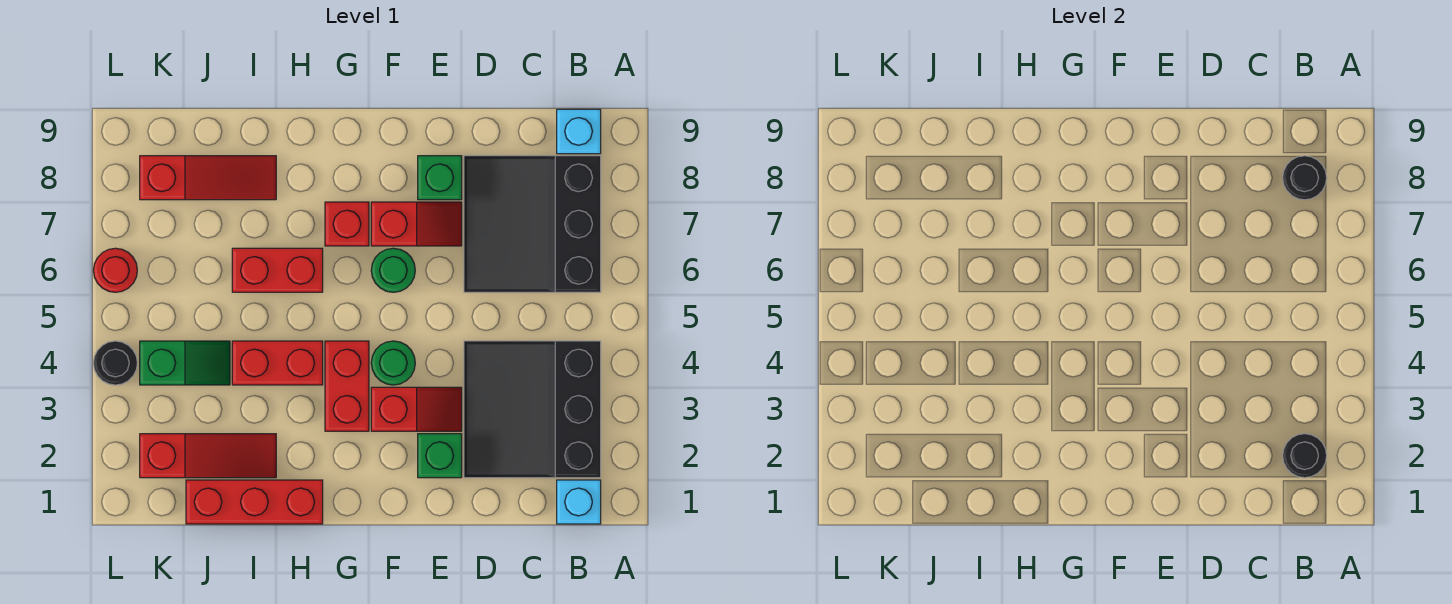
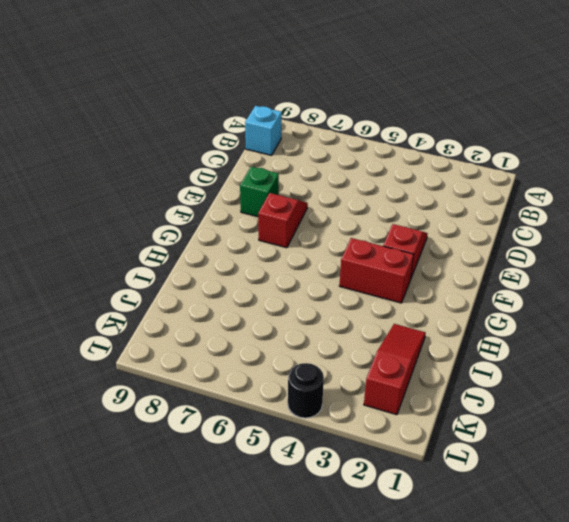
none -> cyan brick B1 level 1
none -> black slope B2:D4 level 1 top B
none -> black slope B6:D8 level 1 top B

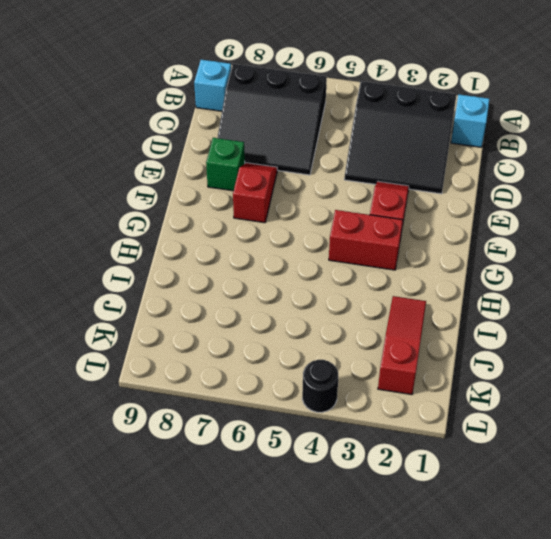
none -> green brick E2 level 1
none -> green round brick F4 level 1
none -> green round brick F6 level 1

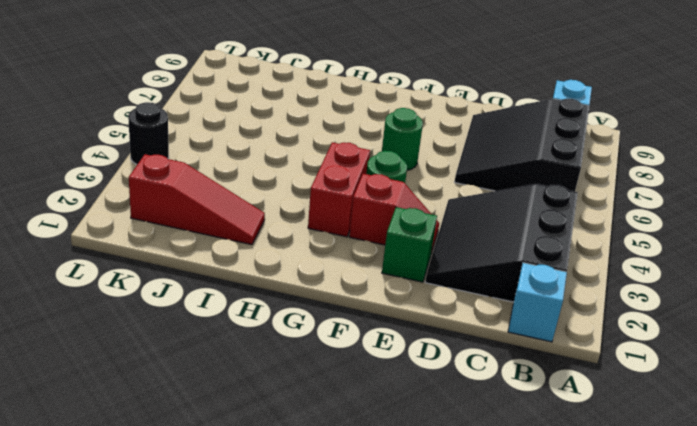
none -> red slope E7:F7 level 1 top F
none -> green brick E8 level 1
none -> red brick G7 level 1

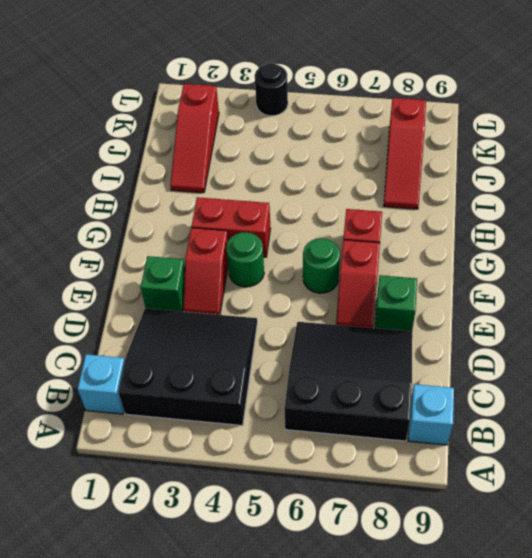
none -> red brick H1:J1 level 1
none -> red brick H4:I4 level 1
none -> red brick H6:I6 level 1

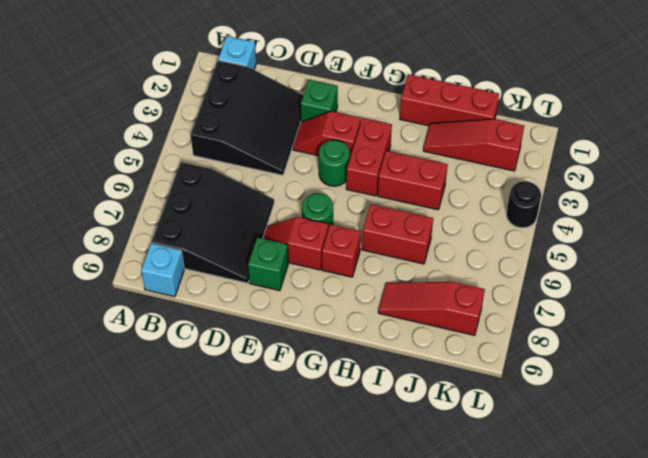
none -> green slope J4:K4 level 1 top K
none -> red round brick L6 level 1
none -> black round brick B2 level 2

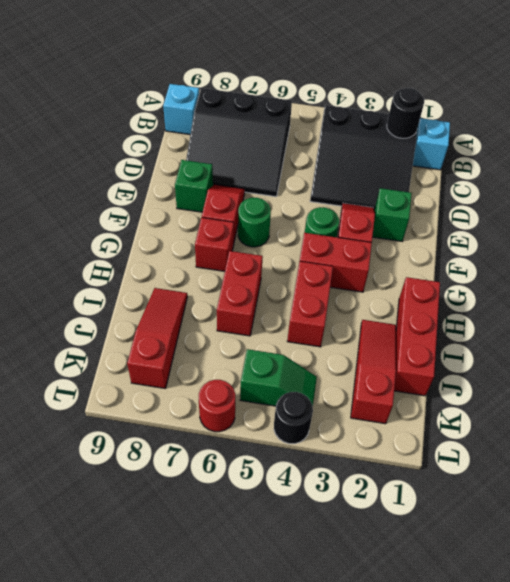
green slope K4:K5 level 1 top 5 -> green slope J4:K4 level 1 top K
none -> black round brick B8 level 2

